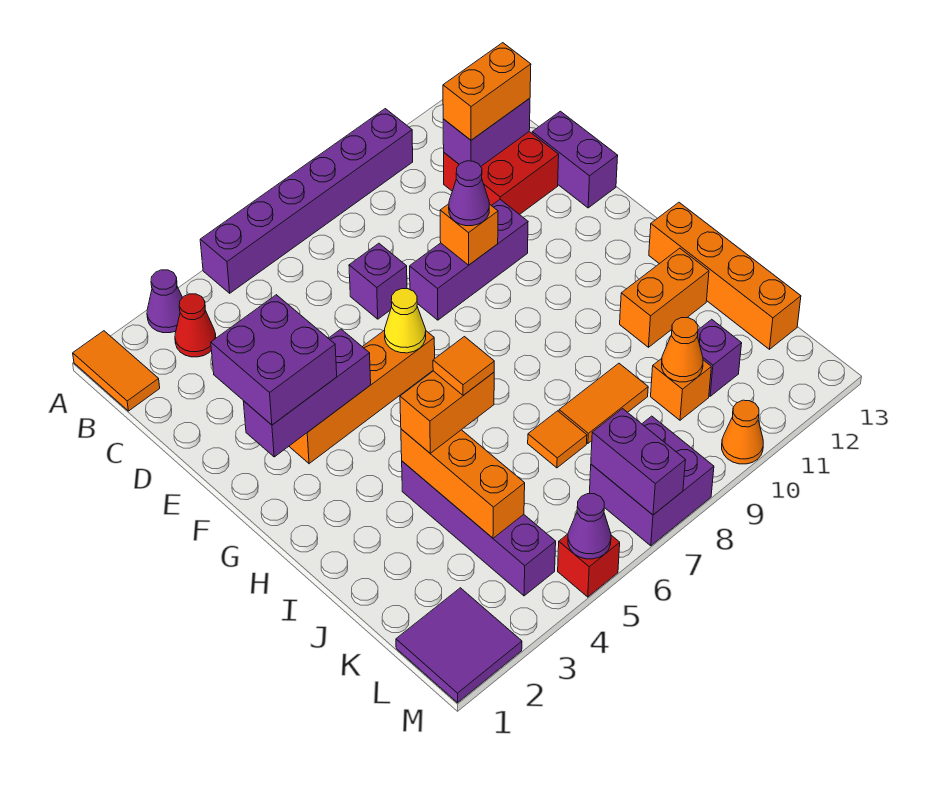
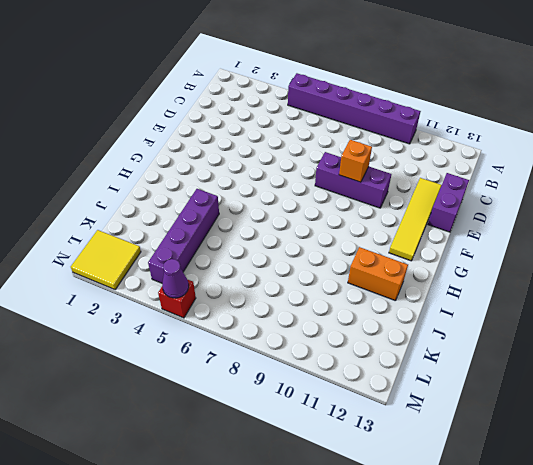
yellow tile D12:G12 level 1 -> red brick C11:D12 level 1
yellow tile L1:M2 level 1 -> purple tile L1:M2 level 1
none -> orange tile A1:B1 level 1
none -> purple cone A3 level 1
none -> red cone B3 level 1
none -> purple brick D7 level 1

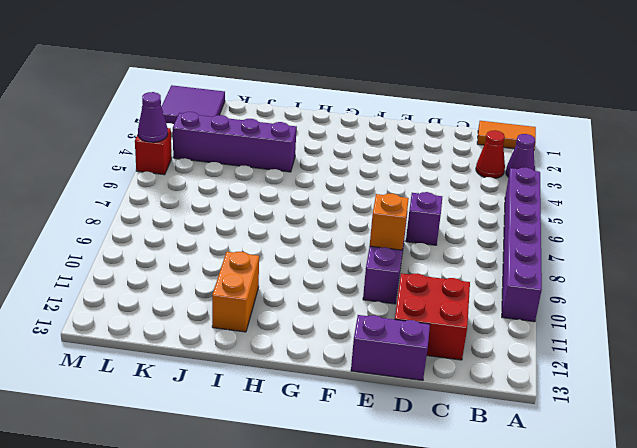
none -> orange brick F3:F6 level 1
none -> orange brick H13:K13 level 1
none -> orange tile J7 level 1
none -> orange tile J8:J9 level 1

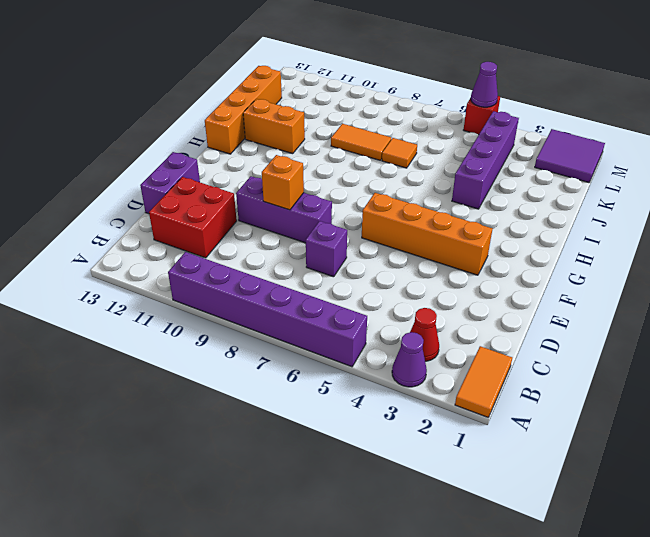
none -> orange brick K10 level 1
none -> purple brick K11 level 1
none -> purple brick L7:M8 level 1
none -> orange cone M10 level 1

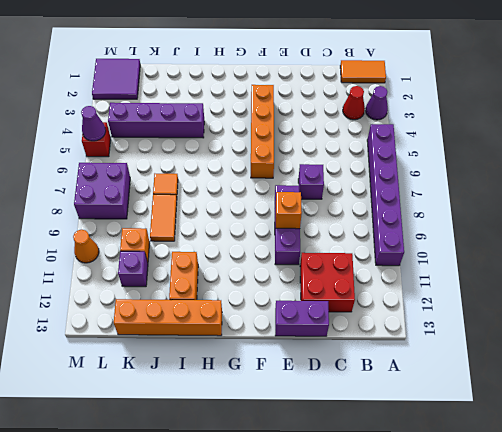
none -> purple brick C11:C12 level 2
none -> purple brick F2:F4 level 2
none -> yellow cone F6 level 2
none -> orange brick I4:K4 level 2

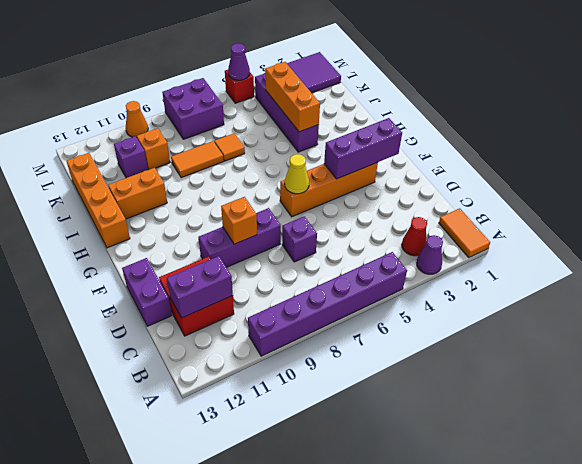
none -> orange cone K10 level 2
none -> purple brick L7:M7 level 2
none -> orange brick C11:C12 level 3
none -> purple brick E2:F3 level 3

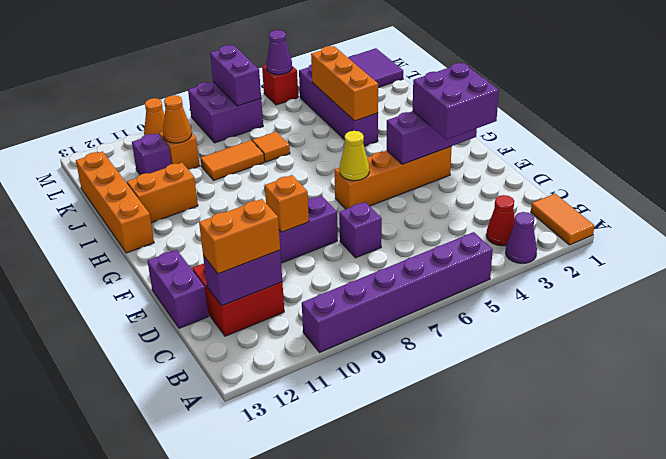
none -> purple cone E9 level 3
none -> orange brick I4:I5 level 3
none -> orange tile I5 level 4

